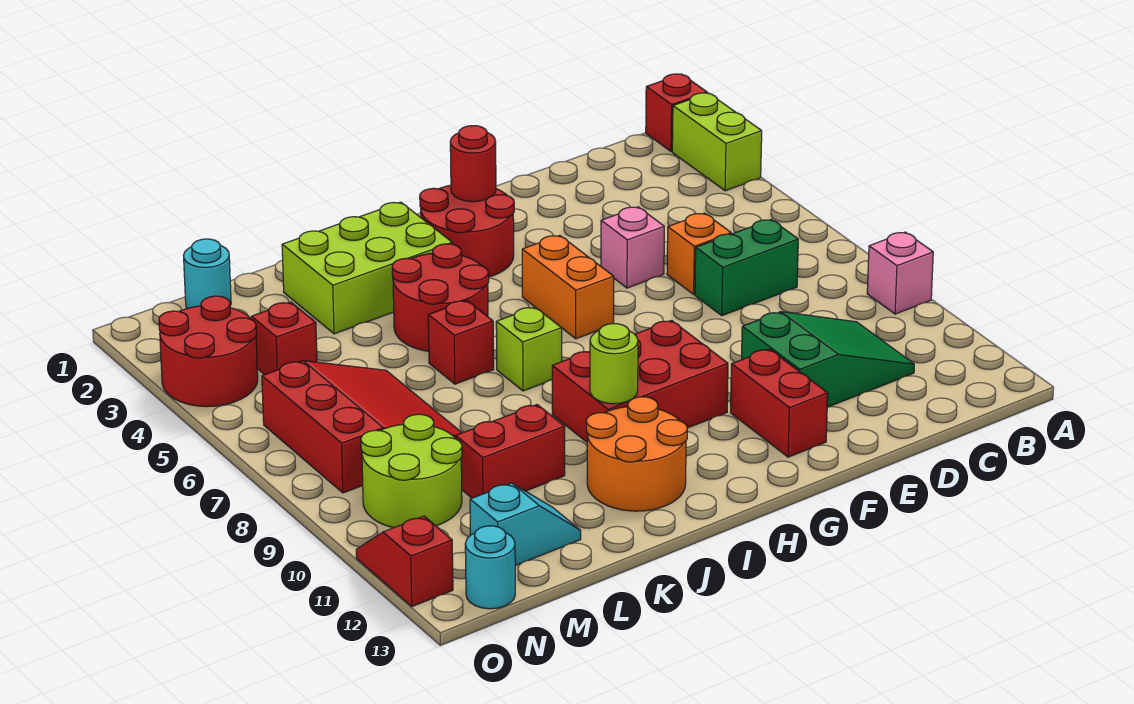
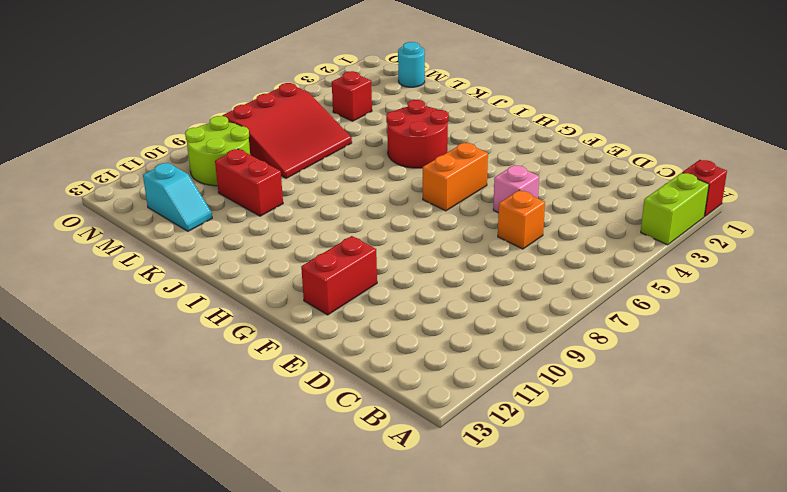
none -> pink brick A9 level 1
none -> green brick C7:D7 level 1
none -> green slope C10:E11 level 1 top E

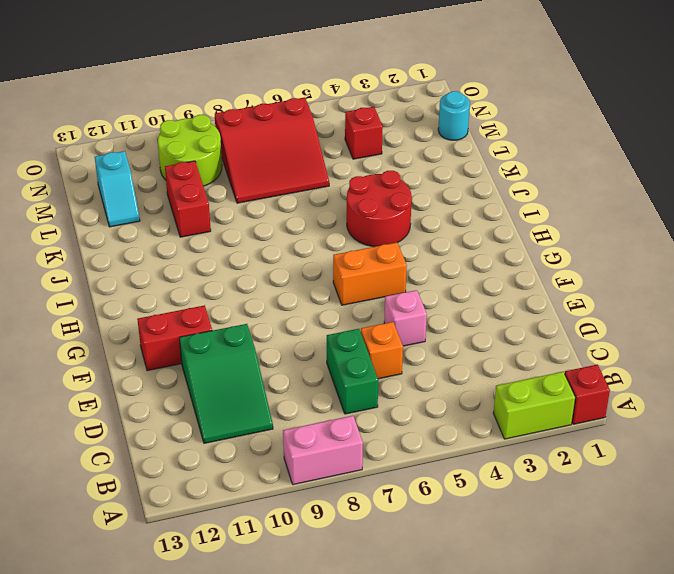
pink brick A8:A9 level 1 -> pink brick A9 level 1
none -> red round brick G2:H3 level 1
none -> red brick G9:I10 level 1
none -> lime brick I2:K3 level 1

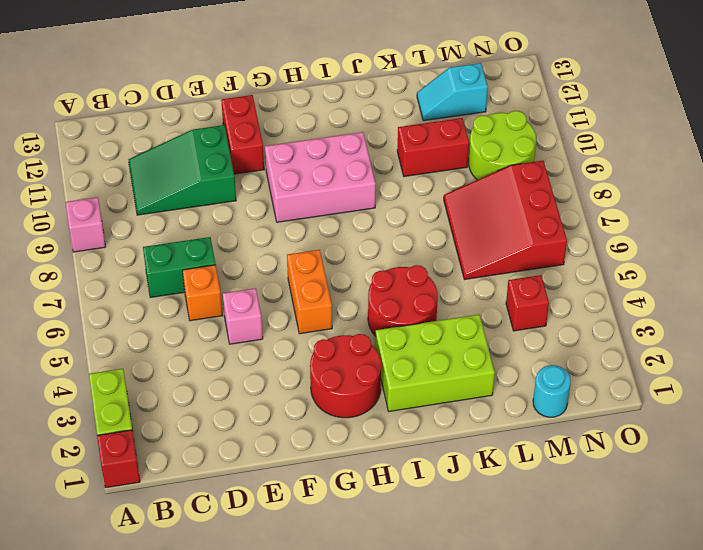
pink brick G9:I10 level 1 -> red brick G9:I10 level 1
none -> lime brick I7 level 1
none -> orange round brick I11:J12 level 1
none -> red brick J6 level 1

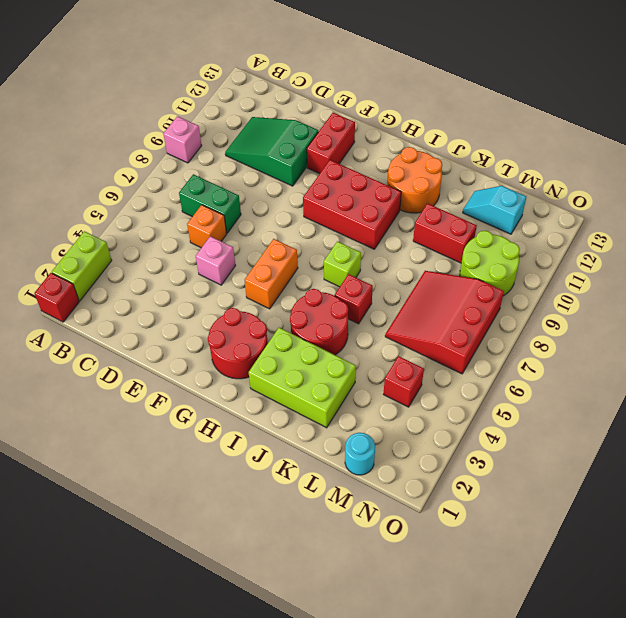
none -> red round brick N3:O4 level 1
none -> cyan round brick N13 level 1
none -> red slope O11:O12 level 1 top 12

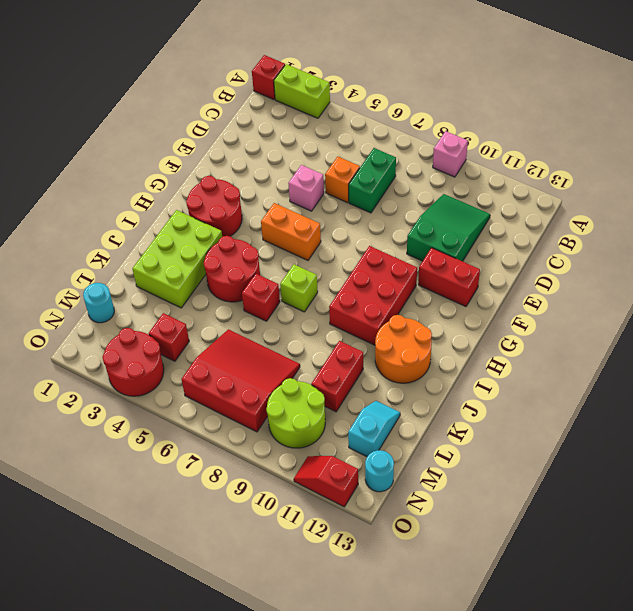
none -> red round brick G2 level 2
none -> lime round brick I10 level 2

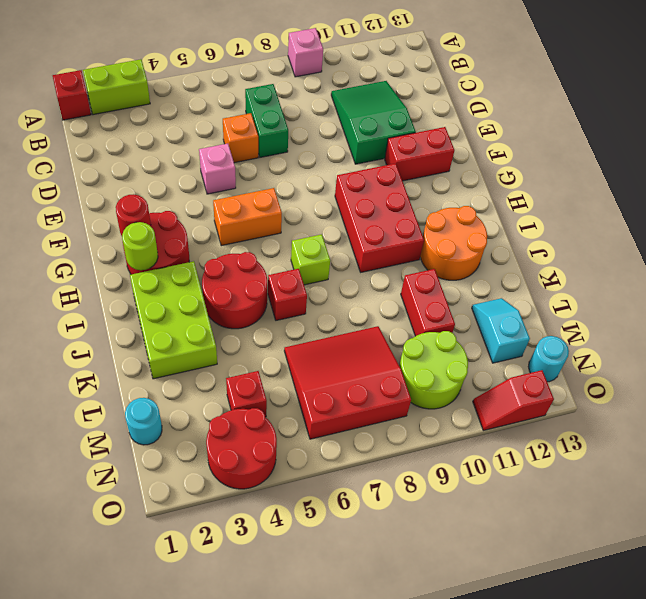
lime round brick H2 level 2 -> lime round brick I10 level 2

